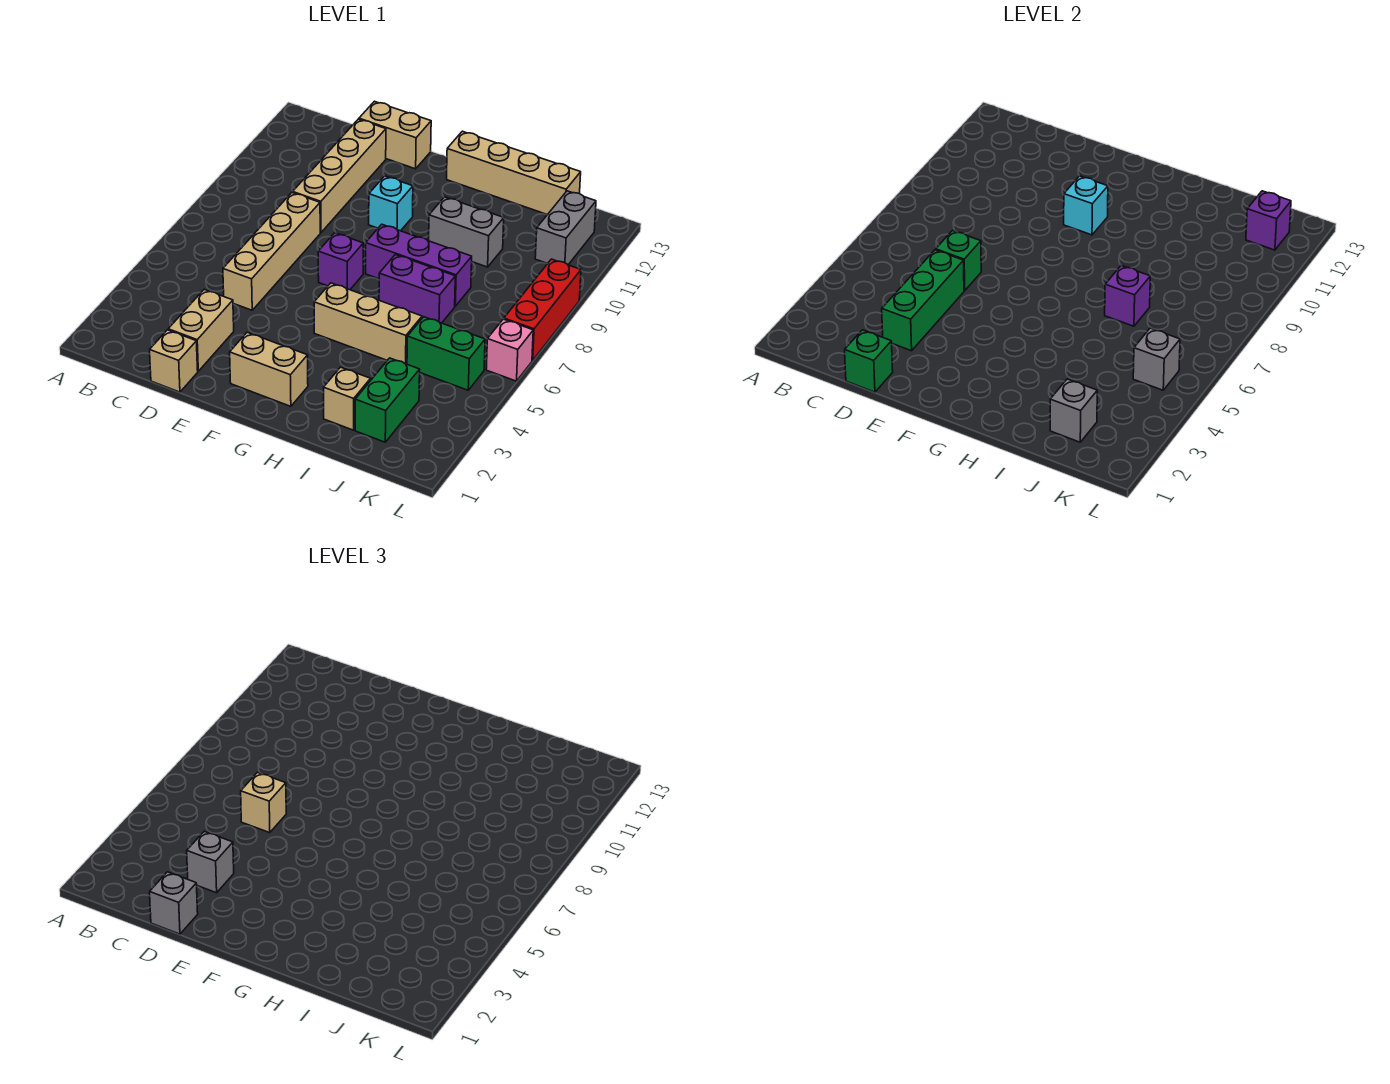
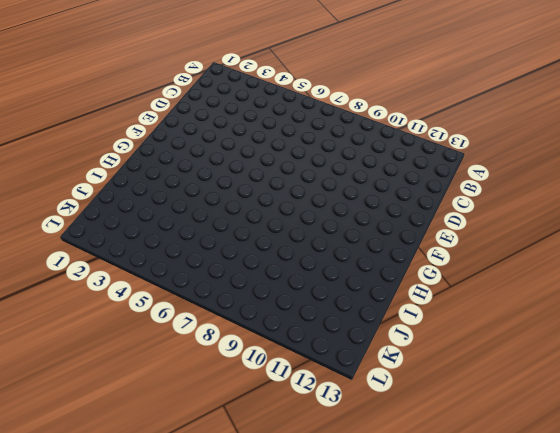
none -> tan brick D1 level 1
none -> tan brick D2:D3 level 1
none -> tan brick D5:D8 level 1
none -> tan brick D9:D12 level 1

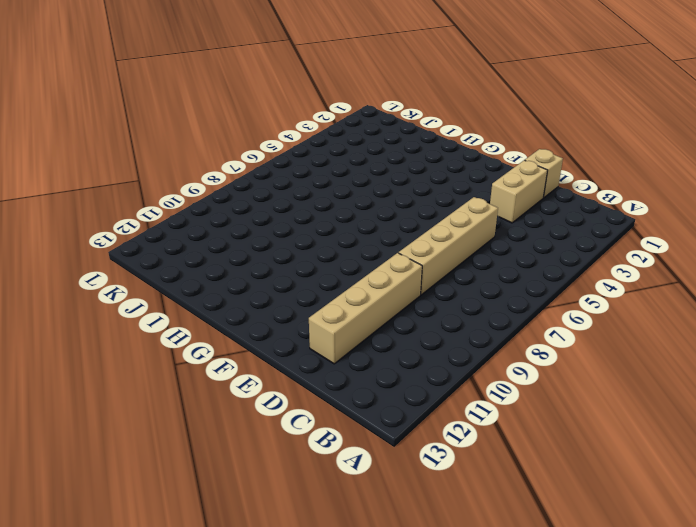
none -> tan brick D13:E13 level 1
none -> tan brick F2:G2 level 1
none -> purple brick F7 level 1
none -> cyan brick F10 level 1

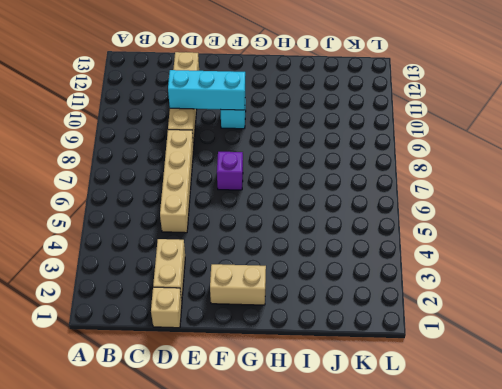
cyan brick D10:F10 level 2 -> cyan brick F10 level 2
none -> tan brick D13:E13 level 1
none -> tan brick G5:I5 level 1
none -> purple brick G8:I8 level 1
none -> tan brick G13:J13 level 1

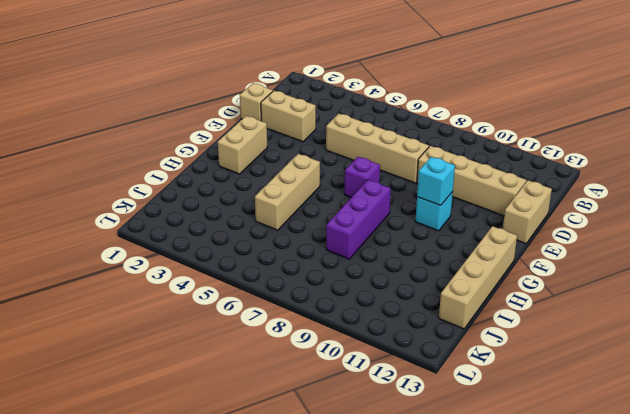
none -> purple brick H7:I7 level 1
none -> grey brick H10:I10 level 1
none -> tan brick I2 level 1
none -> green brick J2:J3 level 1

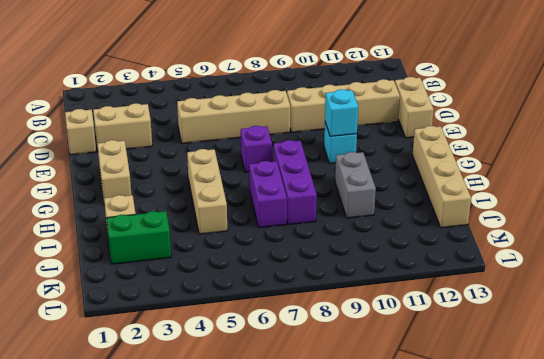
none -> green brick J5:K5 level 1
none -> grey brick K11:K12 level 1
none -> pink brick L6 level 1
none -> red brick L7:L9 level 1

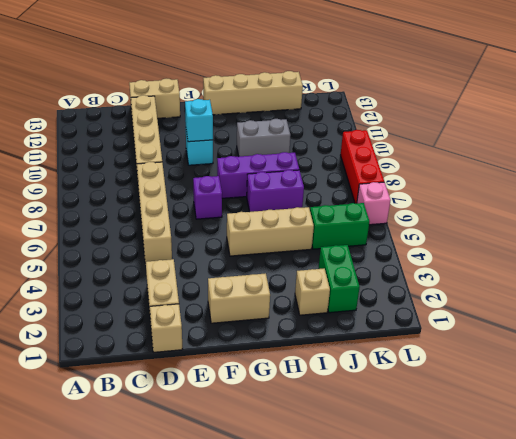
none -> grey brick K11:K12 level 1
none -> green brick D1 level 2
none -> green brick D3:D5 level 2
none -> green brick D6 level 2

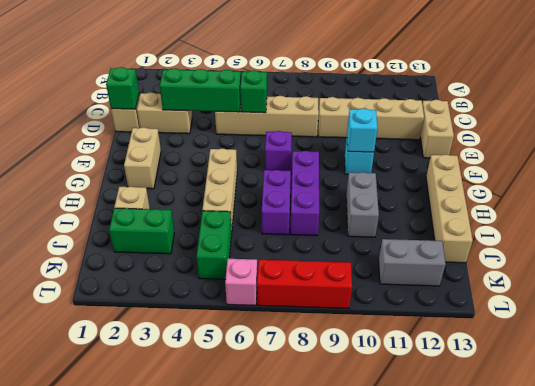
none -> purple brick I7 level 2
none -> grey brick J2 level 2
none -> grey brick K5 level 2
none -> purple brick K12 level 2

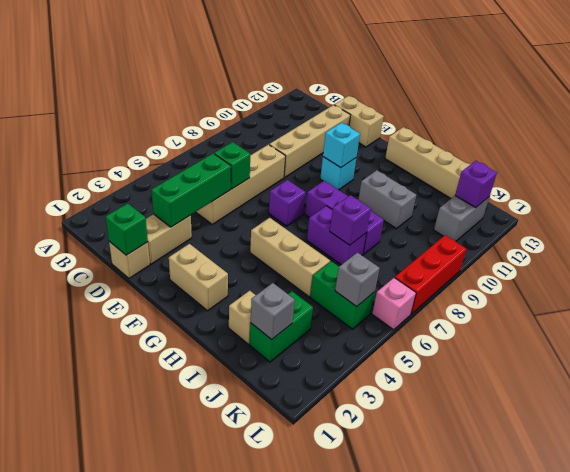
none -> grey brick D1 level 3
none -> grey brick D3 level 3
none -> tan brick D6 level 3

